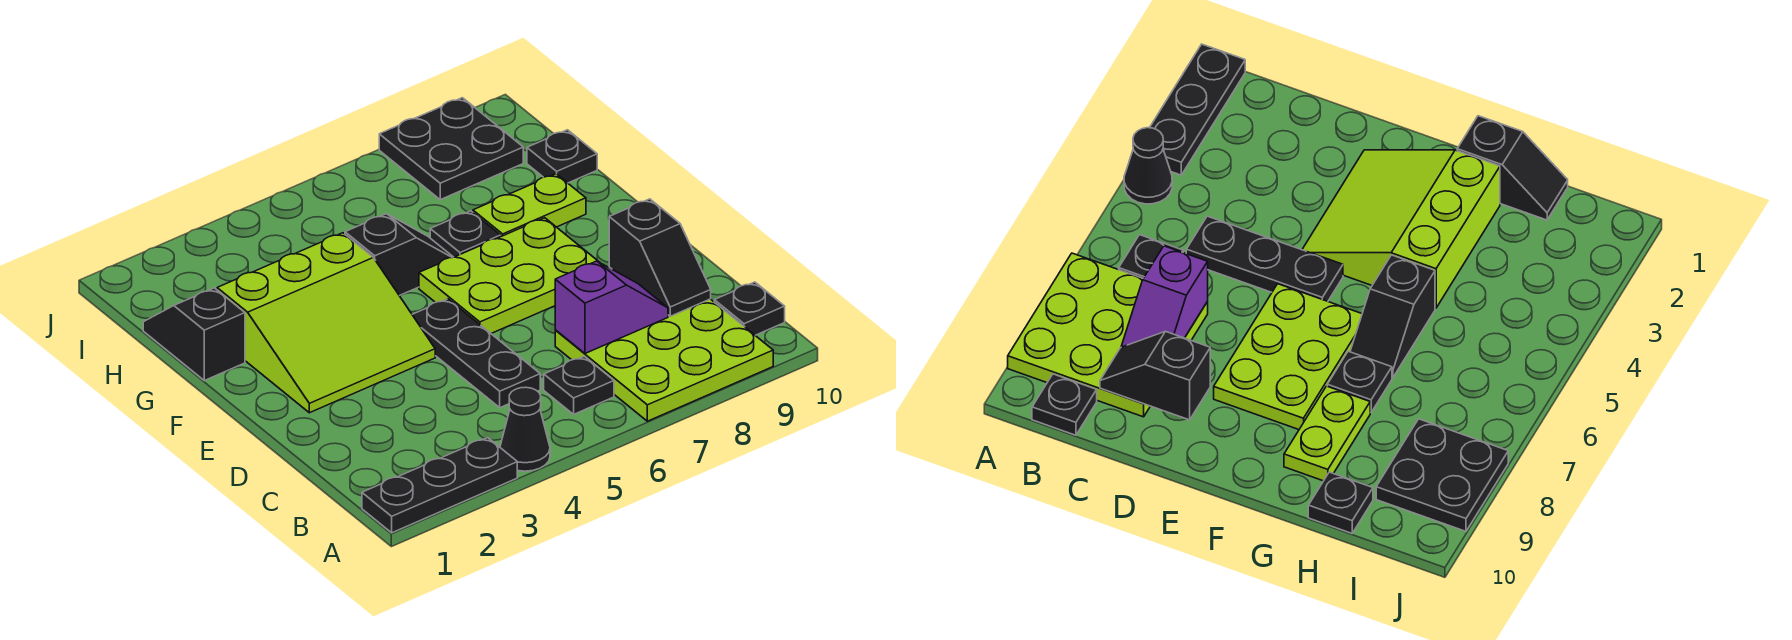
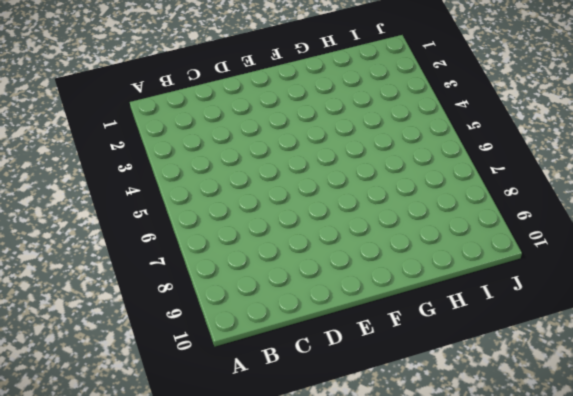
none -> black plate A1:A3 level 1
none -> black cone A4 level 1
none -> lime plate A7:C9 level 1

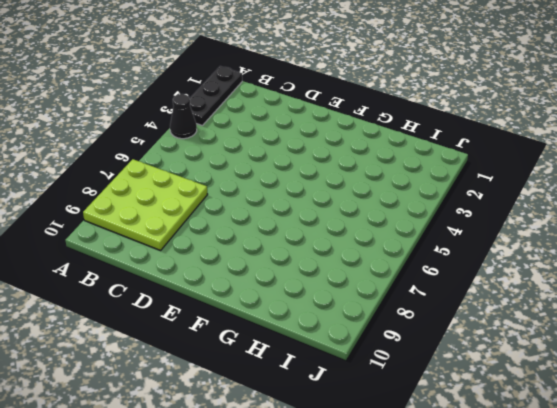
none -> black plate B6 level 1
none -> black plate B10 level 1
none -> black plate C5:E5 level 1

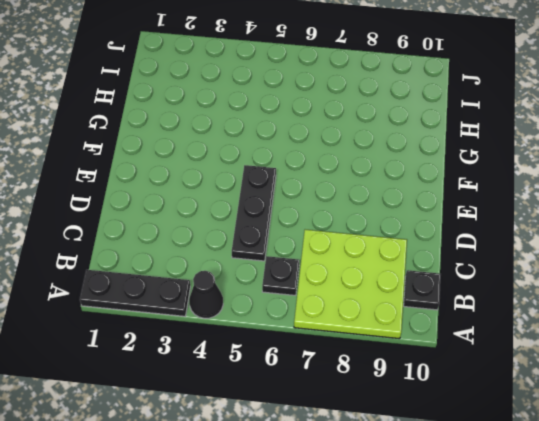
none -> lime slope E2:G4 level 1 top G
none -> lime plate E6:F8 level 1
none -> black slope G1:H1 level 1 top G

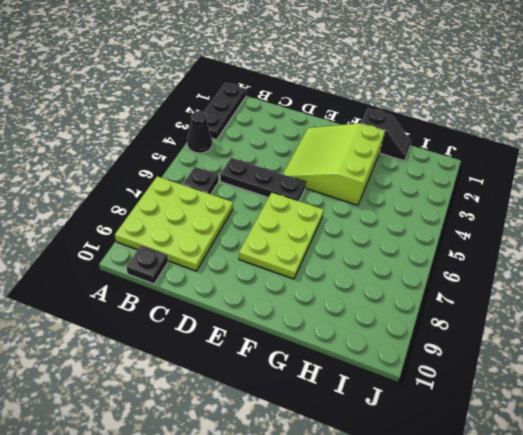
none -> black slope G5:G6 level 1 top 5
none -> black plate G7 level 1
none -> lime plate G8:G9 level 1

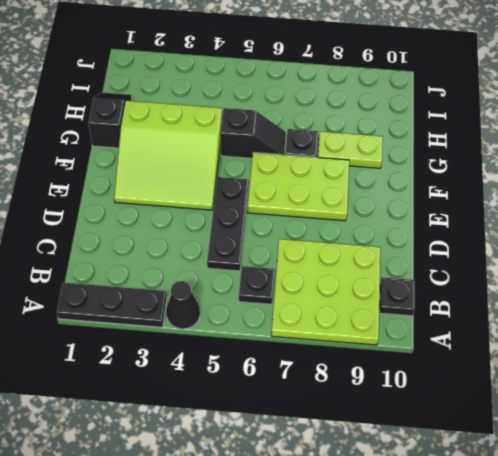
none -> black plate H10 level 1
none -> black plate I8:J9 level 1
none -> purple slope C7:C8 level 2 top 7

